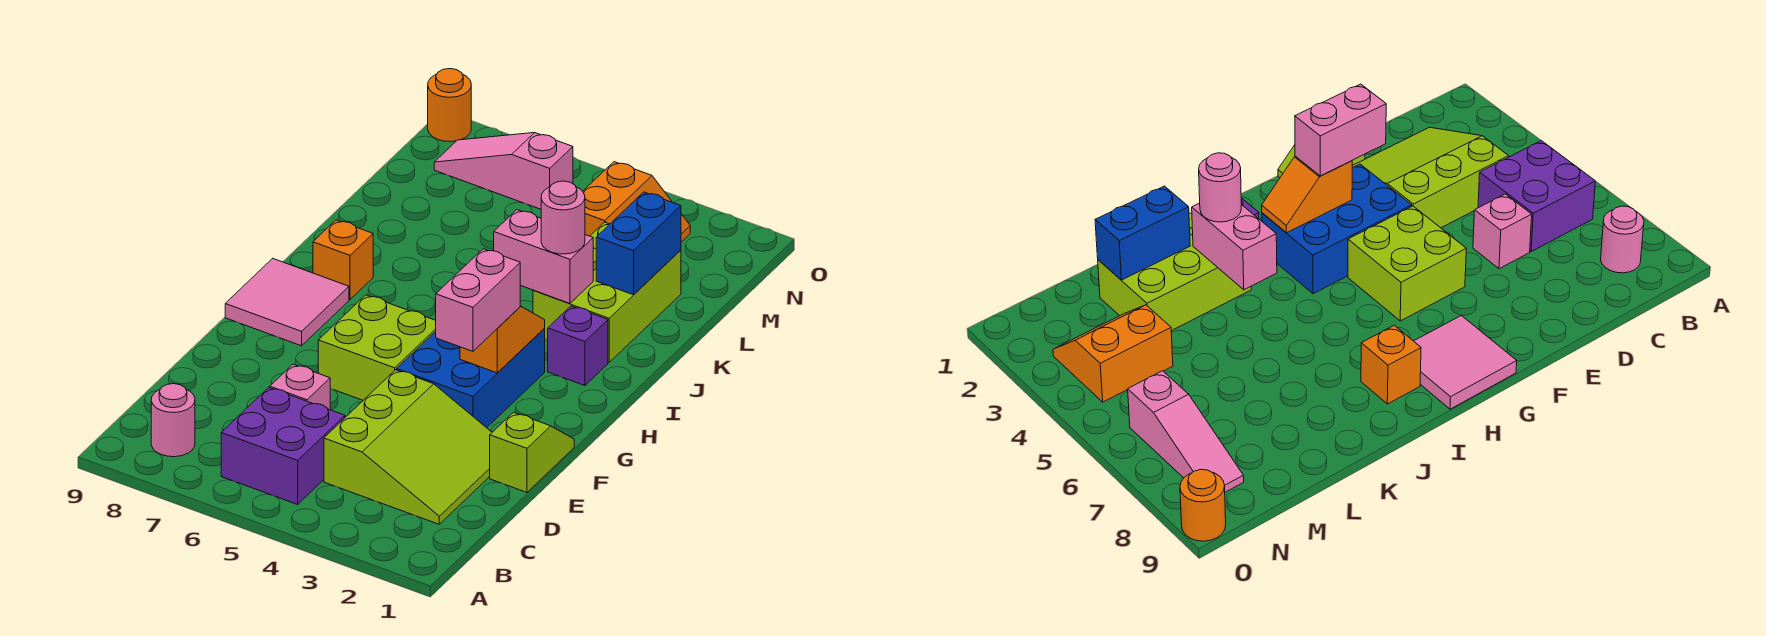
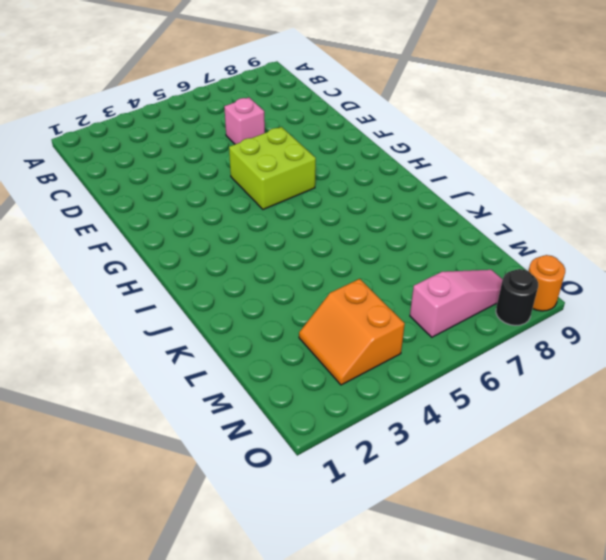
black round brick O8 level 1 -> none
none -> purple brick B5:C6 level 1
none -> pink round brick B8 level 1
none -> lime slope C2:E4 level 1 top 4

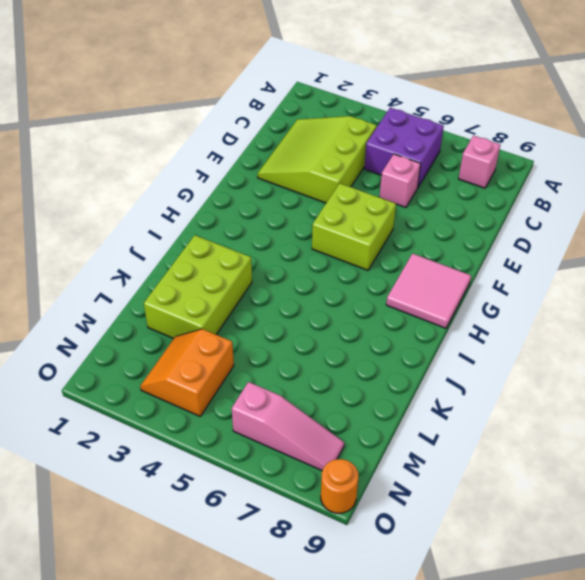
pink brick B8 level 1 -> pink round brick B8 level 1
none -> lime slope E1:F1 level 1 top E
none -> blue brick F3:H4 level 1
none -> purple brick I2 level 1

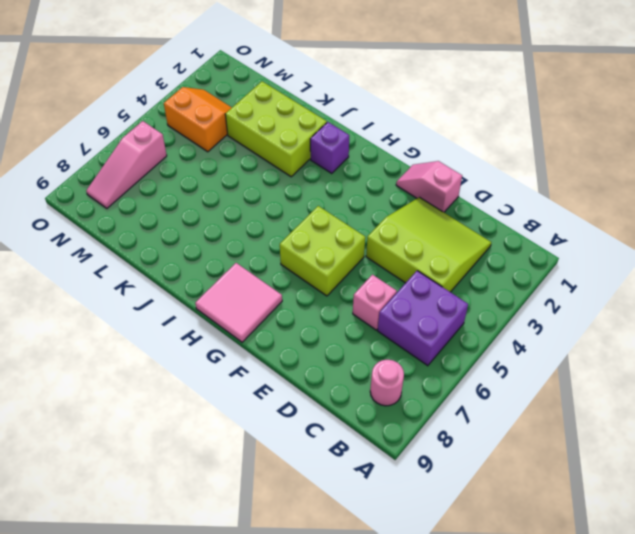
pink slope E1:F1 level 1 top E -> lime slope E1:F1 level 1 top E
none -> blue brick F3:H4 level 1
none -> orange brick I8 level 1
none -> orange round brick O9 level 1

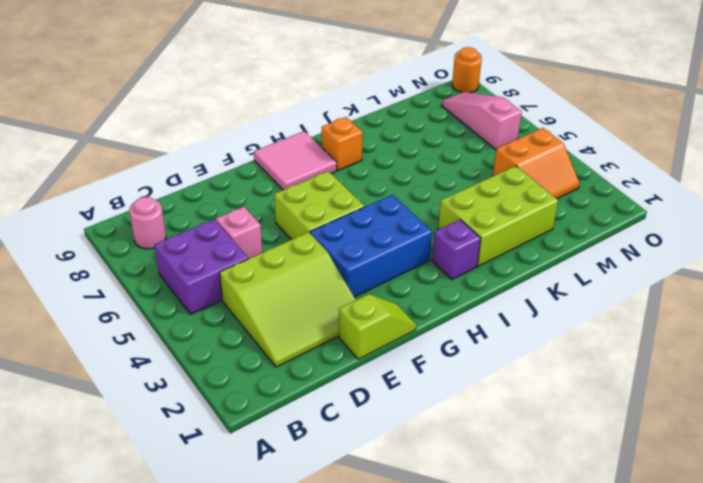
none -> orange slope G3:H3 level 2 top G
none -> pink brick J3:J4 level 2
none -> blue brick K2:L2 level 2

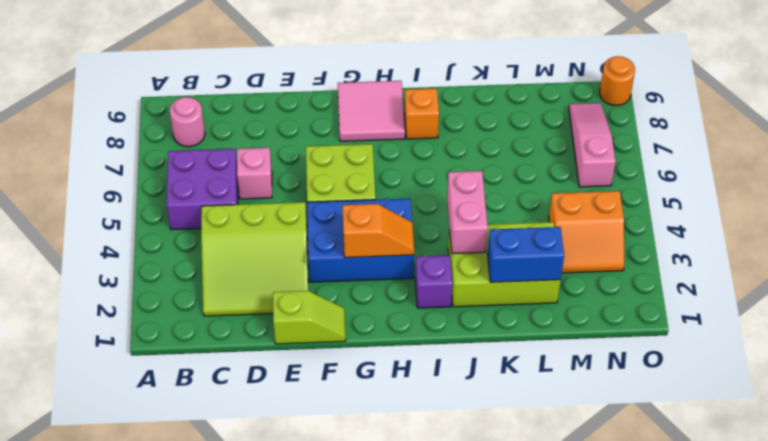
none -> pink brick F3:G3 level 3
none -> pink round brick J3 level 3

